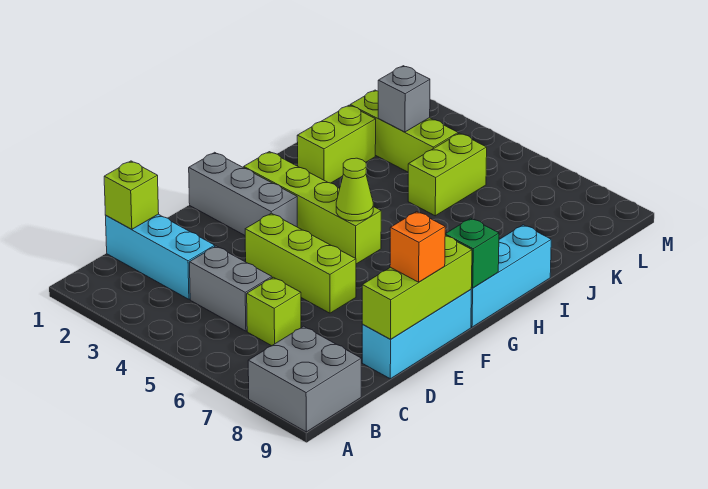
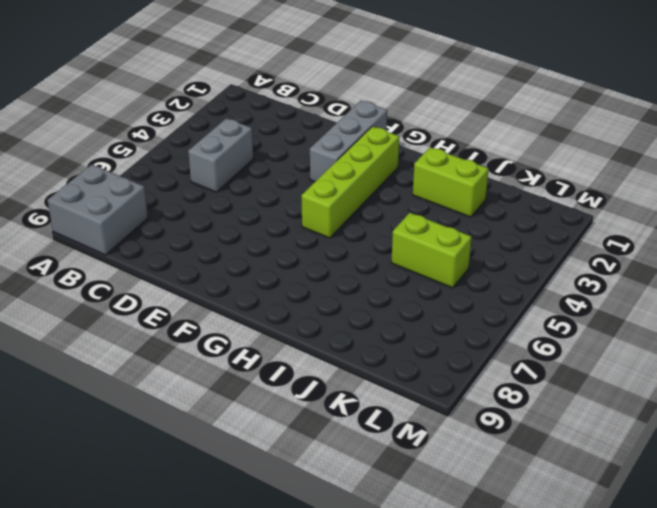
none -> cyan brick C1:C3 level 1
none -> lime brick C6 level 1
none -> cyan brick D9:F9 level 1

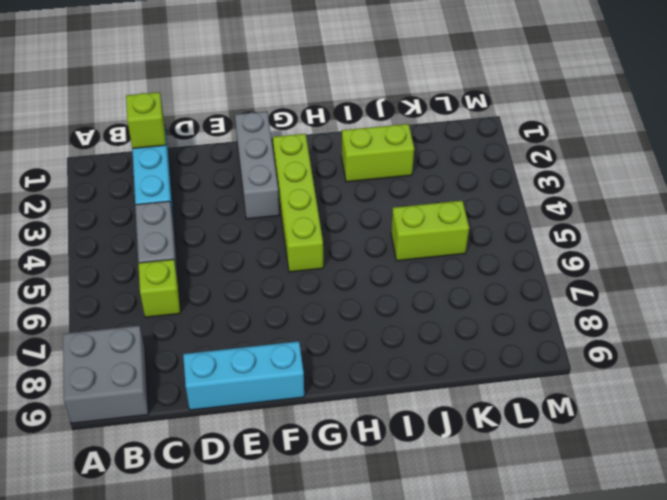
none -> lime brick E4:E6 level 1
none -> cyan brick G9:I9 level 1
none -> lime brick K2:K4 level 1

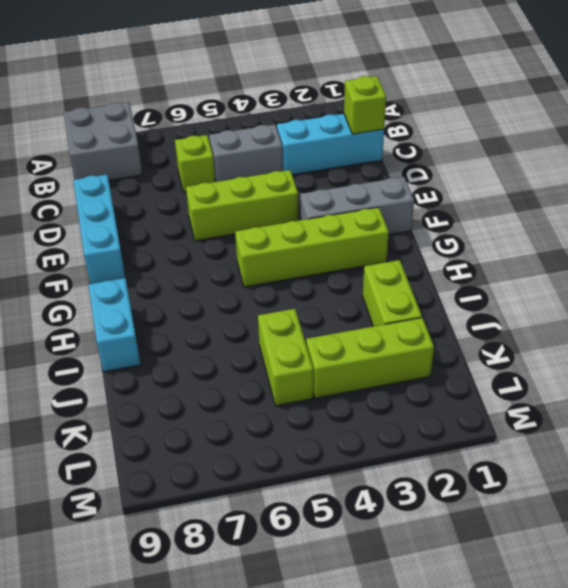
cyan brick H9:I9 level 1 -> cyan brick G9:I9 level 1
none -> lime brick D9:F9 level 2
none -> lime cone G5 level 2
none -> green brick G9 level 2

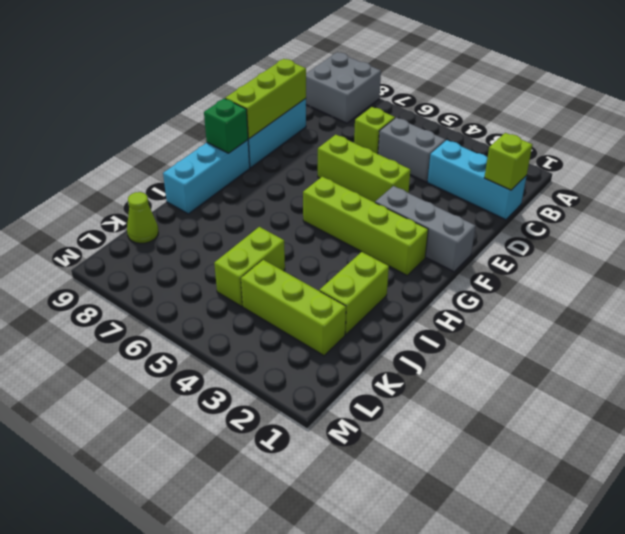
lime cone K9 level 1 -> lime cone G5 level 2
none -> grey brick K3 level 2
none -> orange brick E9 level 3

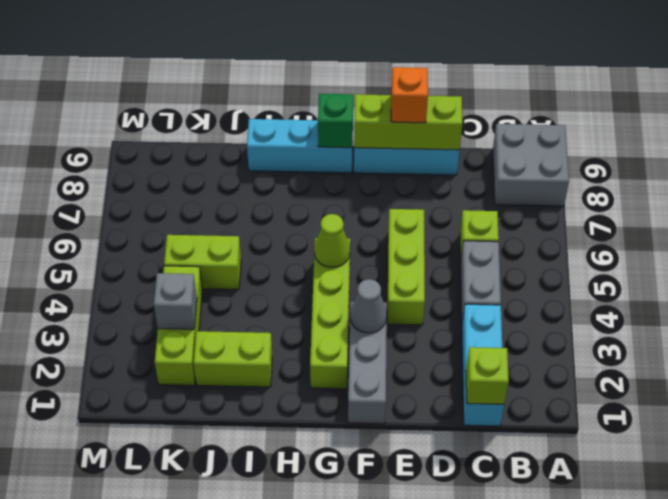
grey cone F3 level 2 -> none

